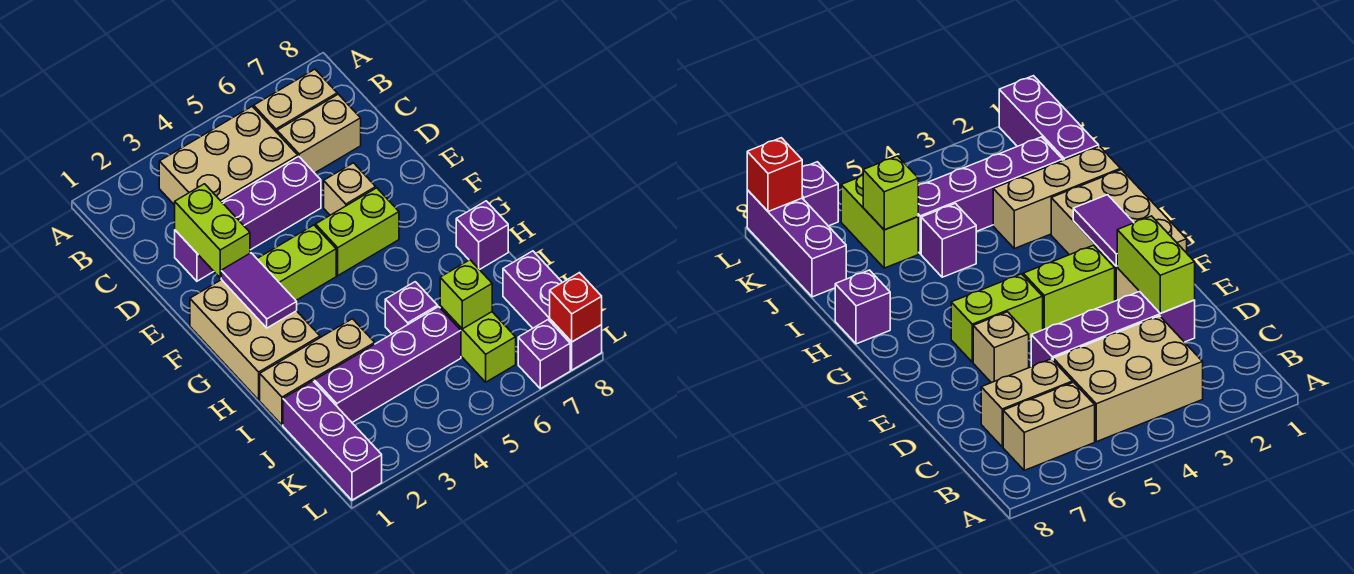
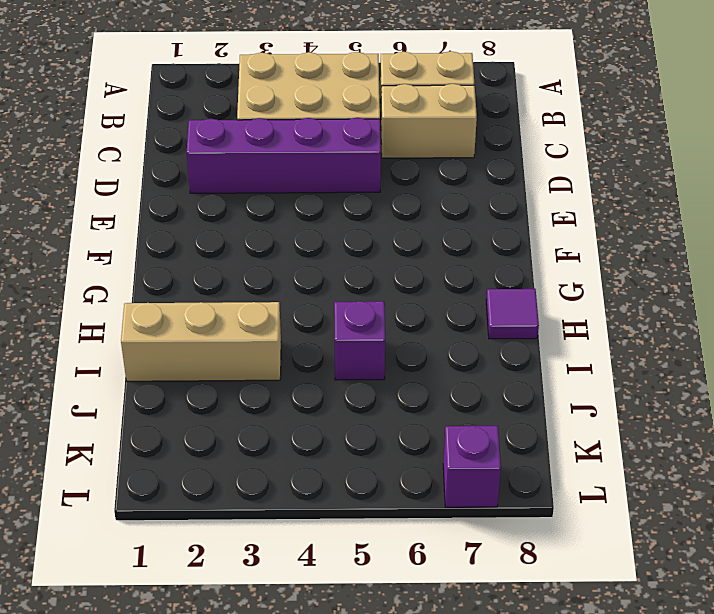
purple tile H8 level 1 -> purple brick H8 level 1
none -> tan brick E6 level 1
none -> tan brick F1:H2 level 1
none -> lime brick F3:F4 level 1

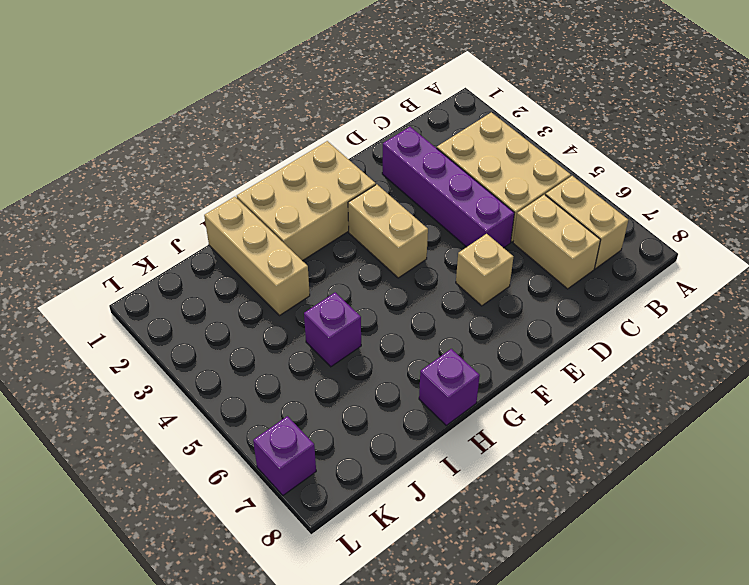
tan brick F3:F4 level 1 -> lime brick F3:F4 level 1
none -> lime brick F5:F6 level 1
none -> purple brick J1:L1 level 1
none -> purple brick J2:J5 level 1

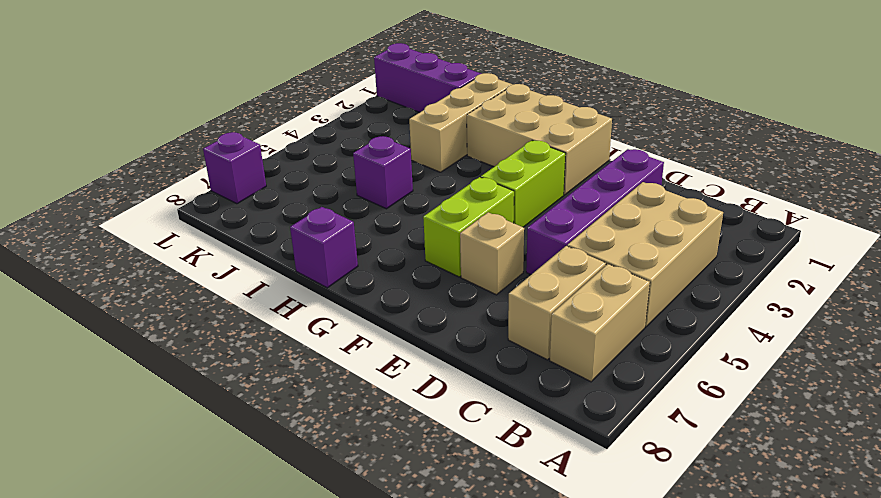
none -> purple brick J2:J5 level 1
none -> lime brick J6:K6 level 1
none -> purple brick J8:L8 level 1

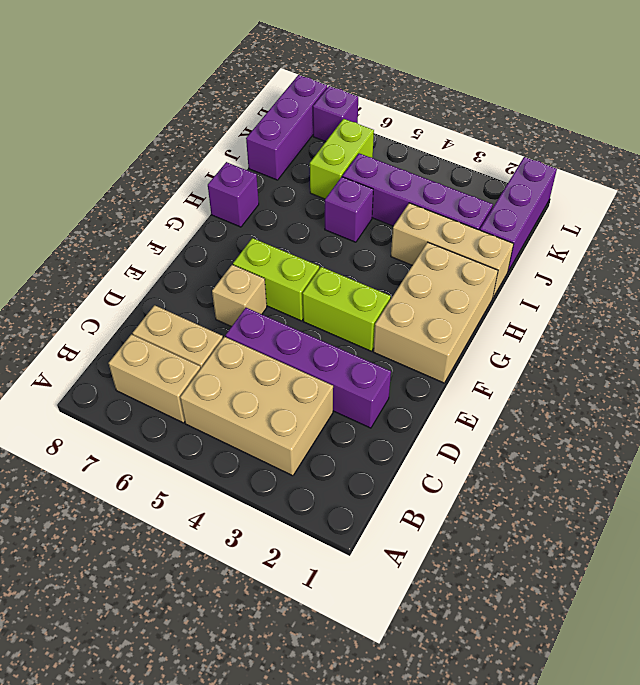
none -> lime brick D2:E2 level 2
none -> purple tile F2:G2 level 2
none -> lime brick J6 level 2

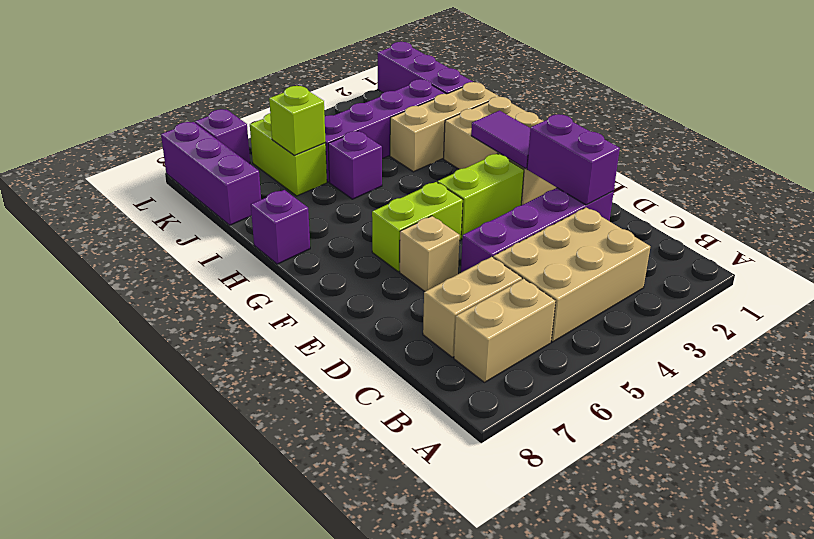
purple brick D2:E2 level 2 -> lime brick D2:E2 level 2
none -> red brick L8 level 2

